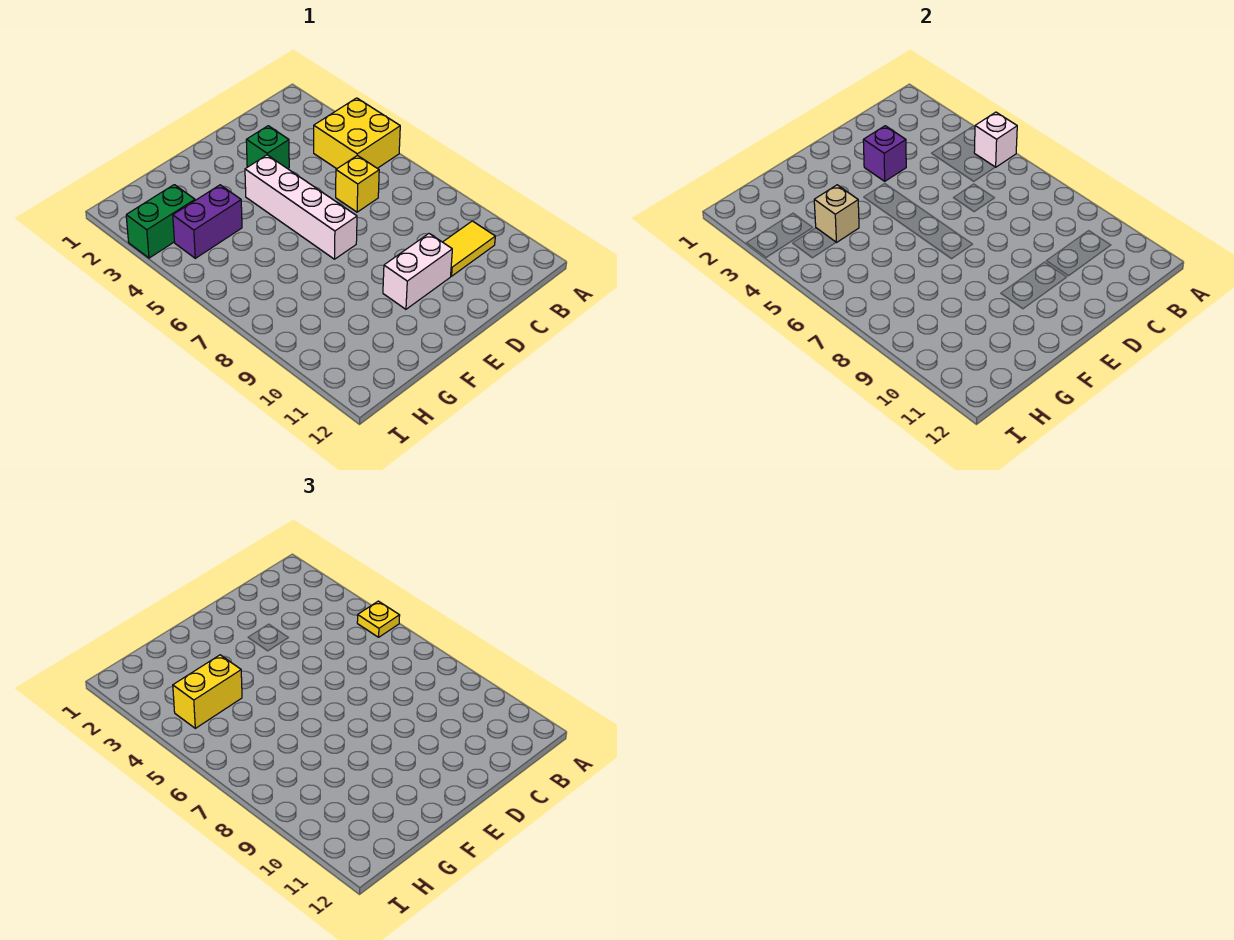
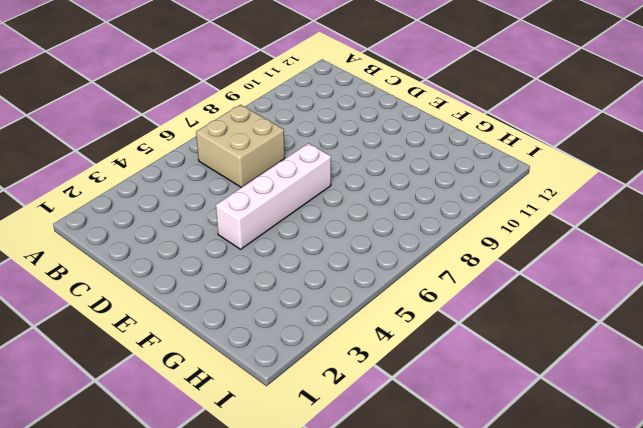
tan brick B6:C7 level 1 -> yellow brick C6 level 1
none -> yellow brick A4:B5 level 1
none -> yellow tile B10:C10 level 1
none -> green brick D3 level 1

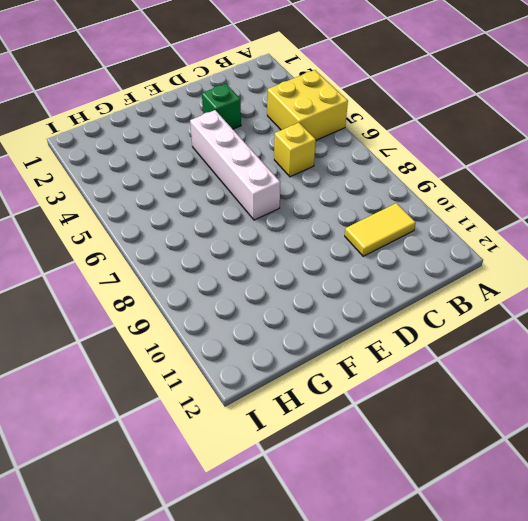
none -> white brick D10:E10 level 1
none -> purple brick G4:H4 level 1
none -> green brick H3:I3 level 1

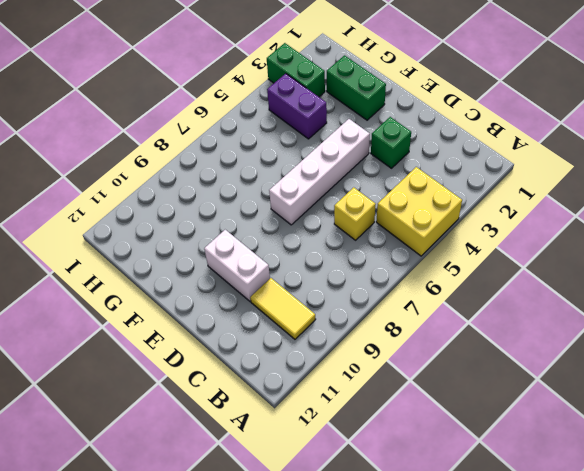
green brick F2:G2 level 1 -> none
none -> white brick A5 level 2
none -> purple brick D3 level 2
none -> tan brick G4 level 2

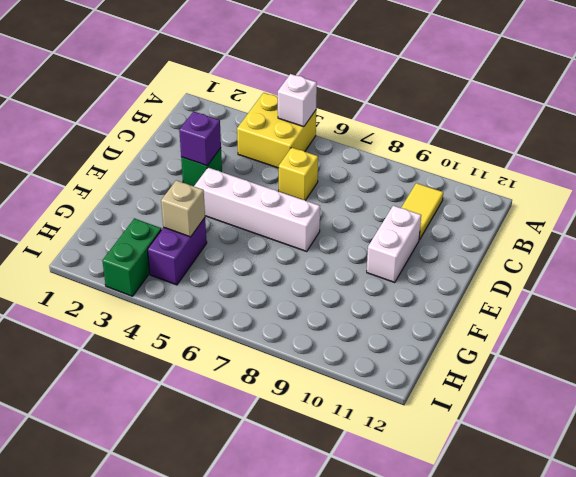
none -> yellow plate A5 level 3
none -> yellow brick G4:H4 level 3

